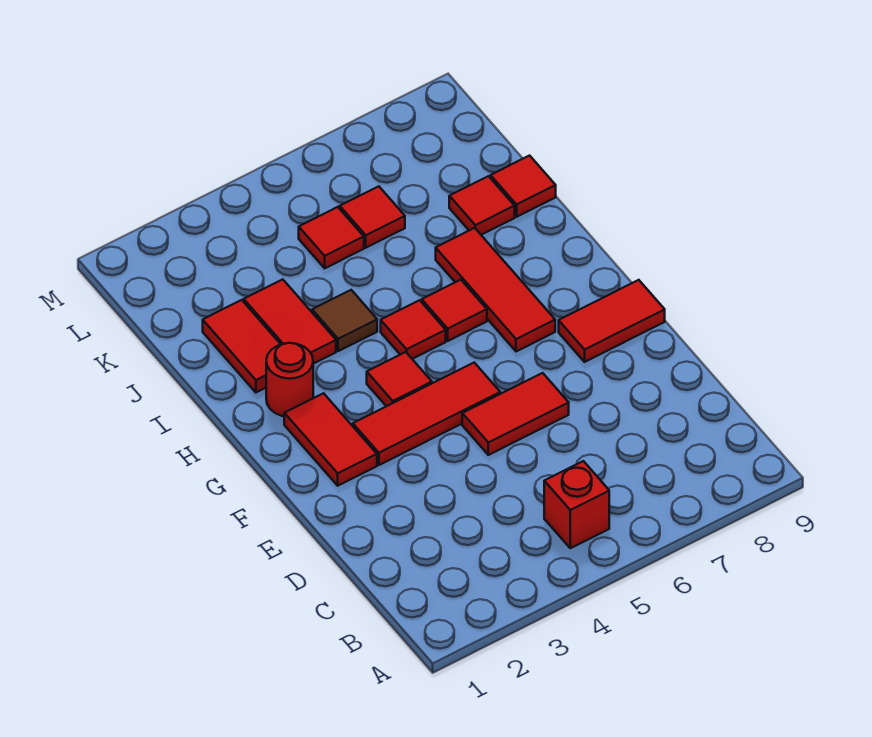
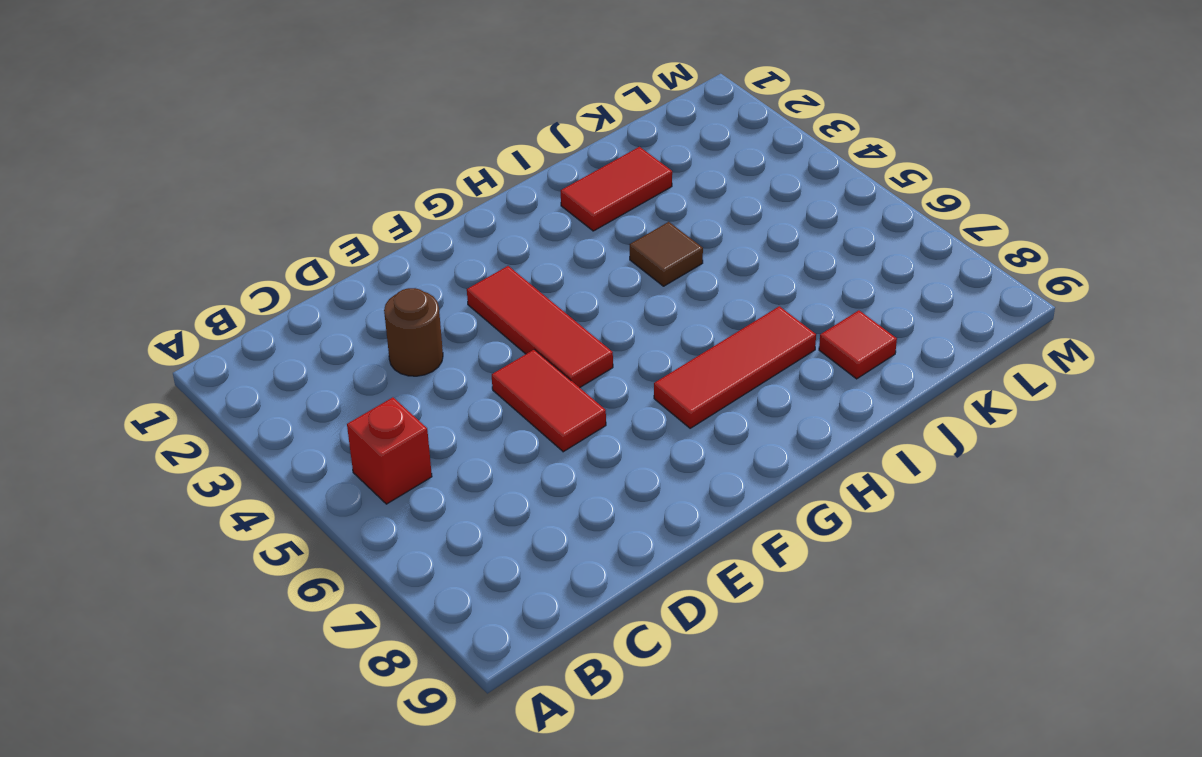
brown round brick D3 level 1 -> none
none -> red tile F2:G2 level 1
none -> red tile F8:F9 level 1
none -> red tile G4 level 1

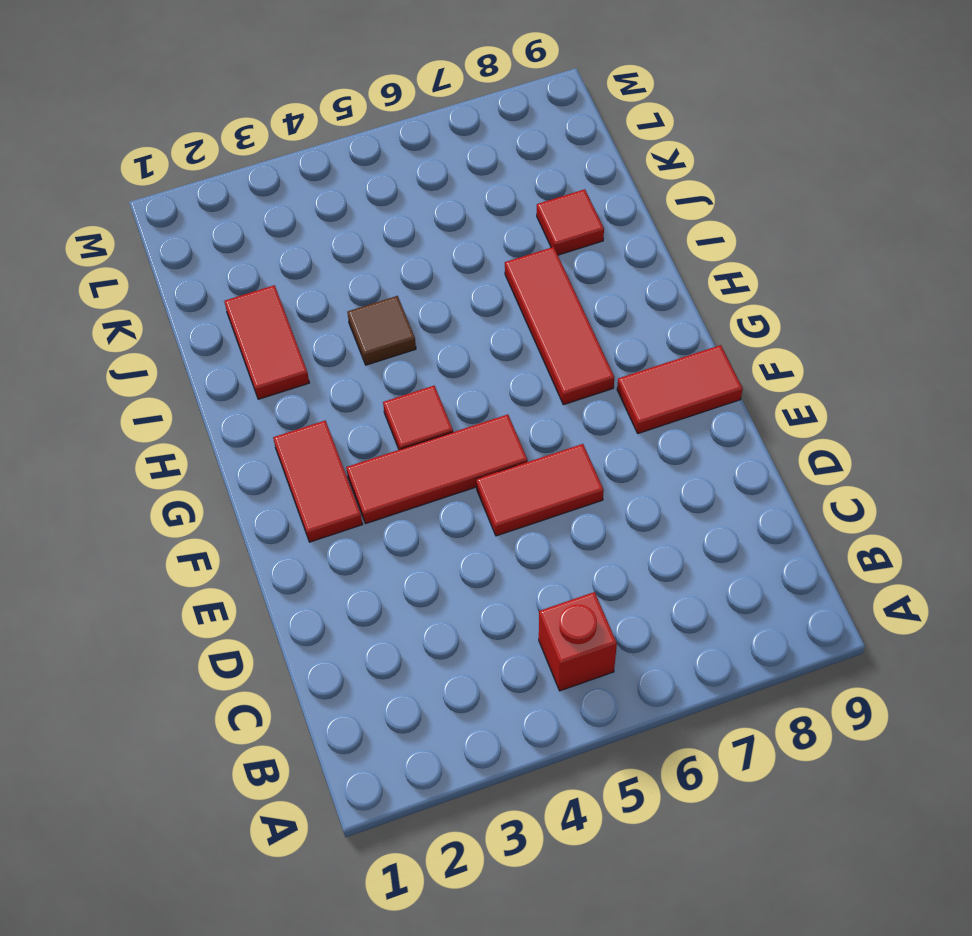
none -> red round brick H2 level 1
none -> red tile H5 level 1
none -> red tile H6 level 1

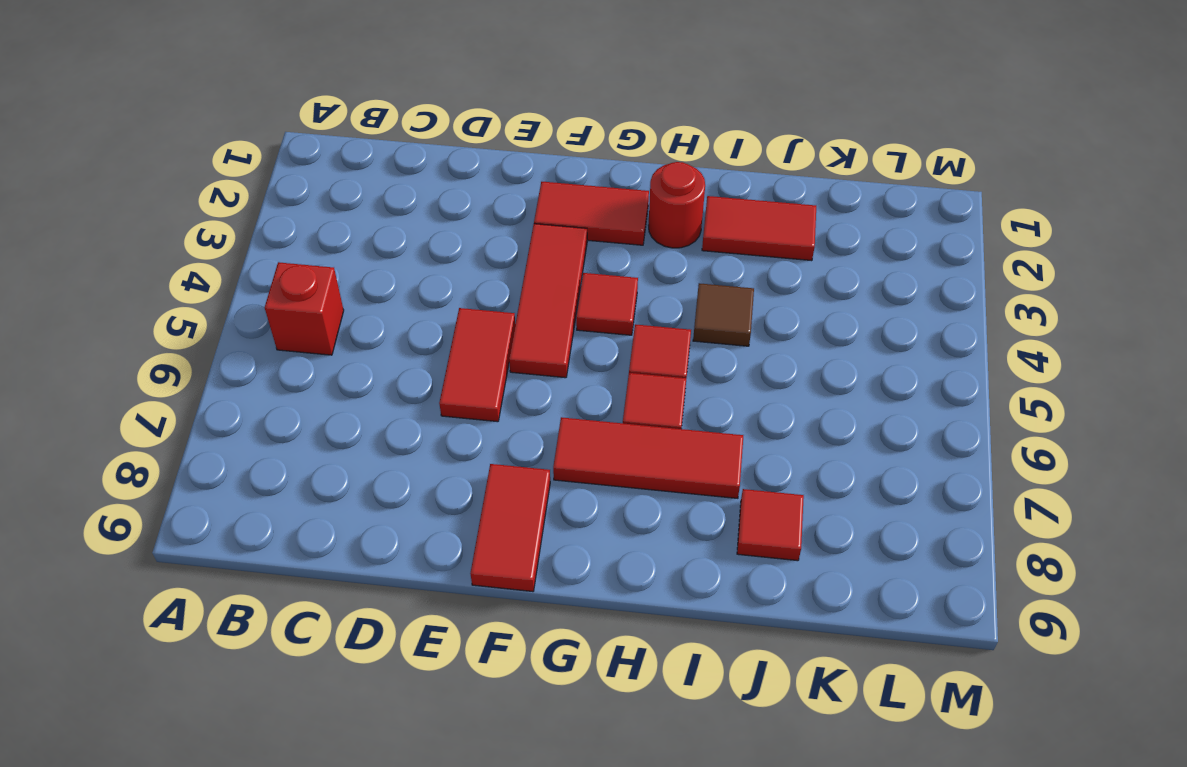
none -> red tile I3:J3 level 1
none -> red tile J9 level 1
none -> red tile K5 level 1

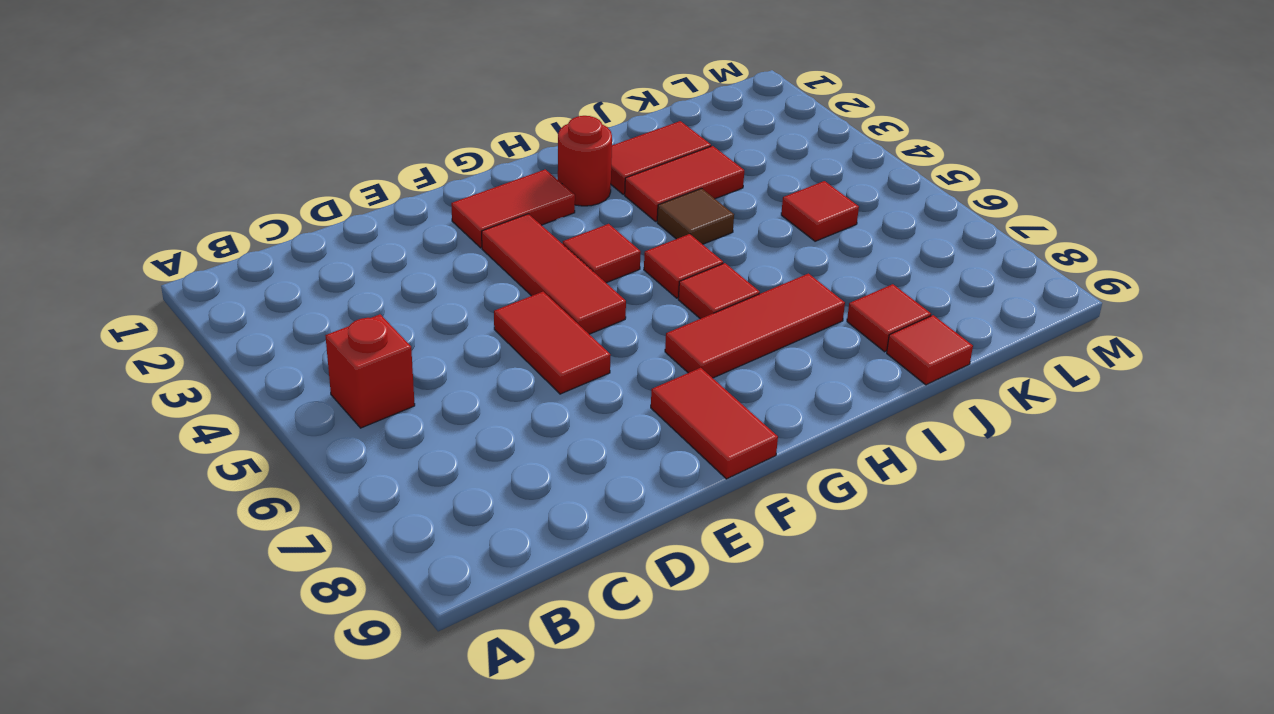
none -> red tile K6 level 1

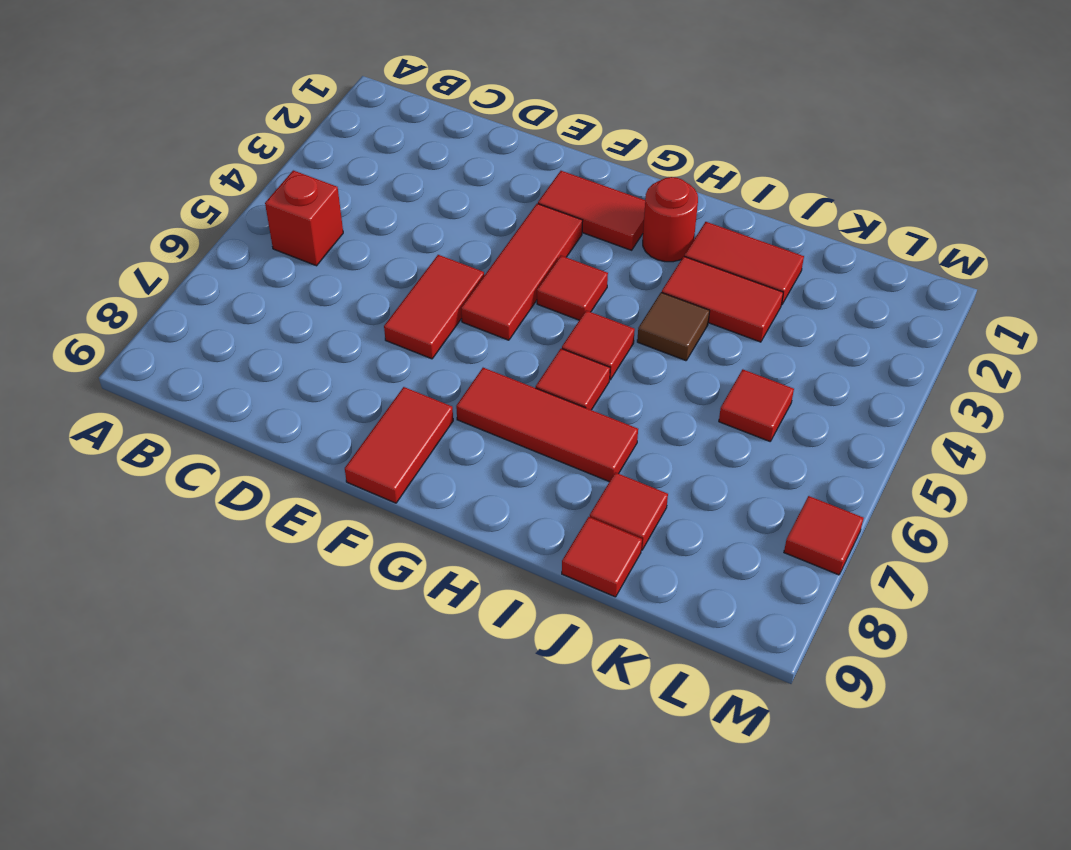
red tile M7 level 1 -> red tile K6 level 1

